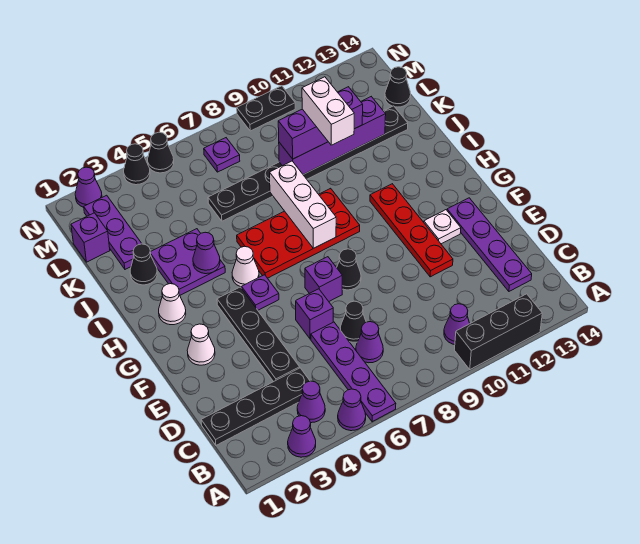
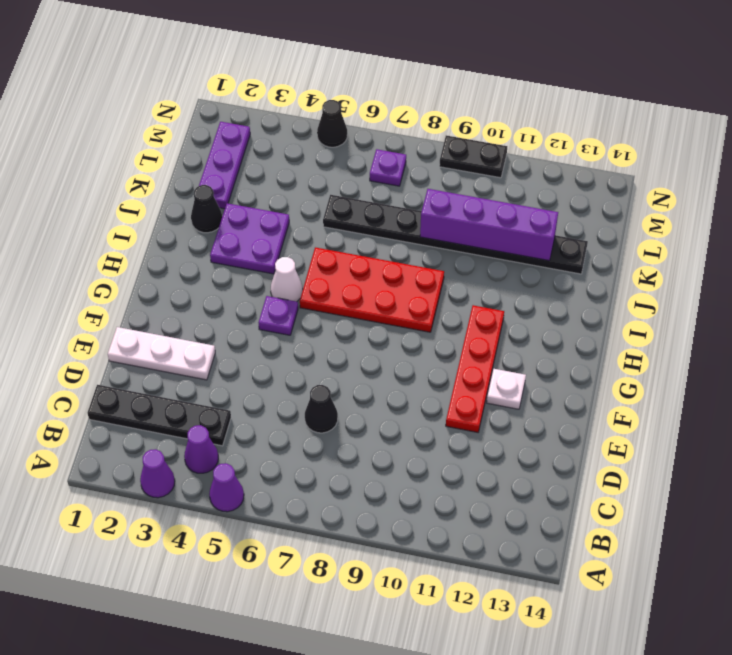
white plate E1:E3 level 1 -> none
none -> purple plate A6:D6 level 1
none -> black brick A10:A12 level 1
none -> purple cone B10 level 1
none -> purple cone C7 level 1

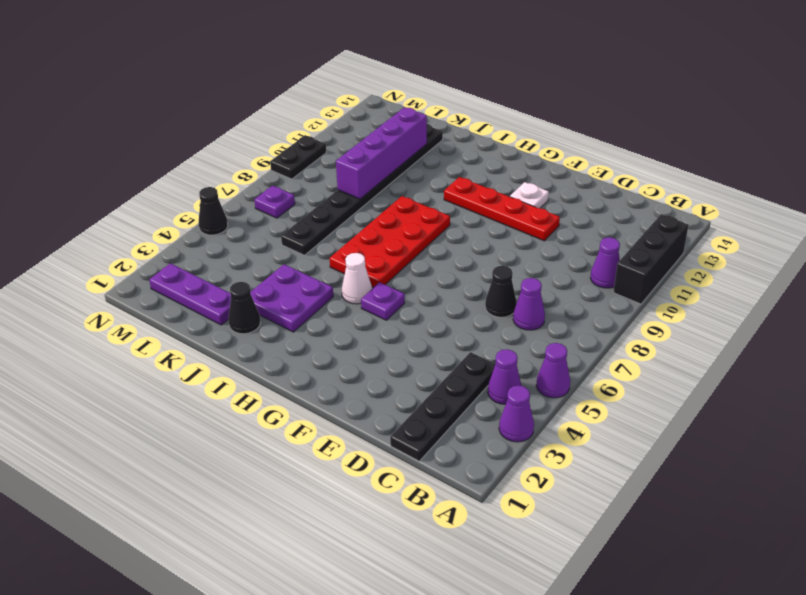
none -> purple plate A6:D6 level 1
none -> purple plate C13:F13 level 1
none -> black plate D4:G4 level 1
none -> purple brick E6 level 1

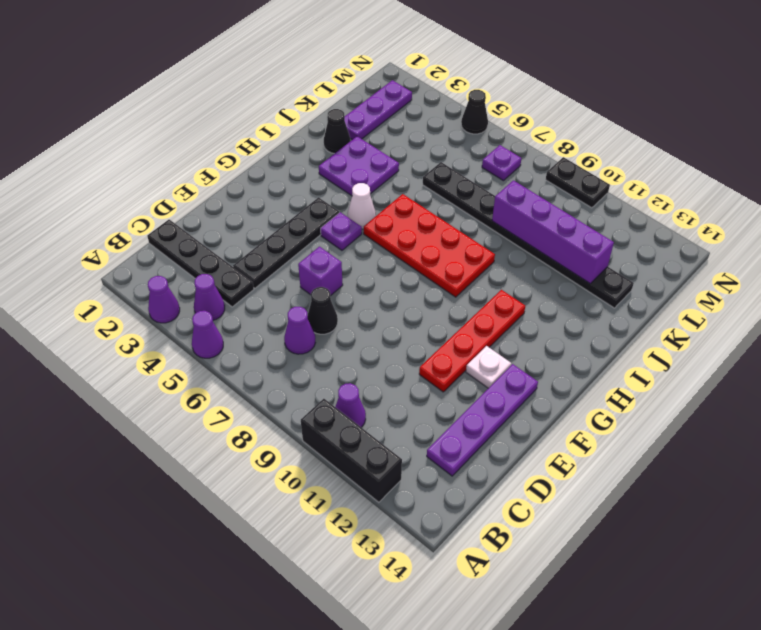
none -> purple plate A6:D6 level 1
none -> white cone F2 level 1
none -> purple brick F7 level 1
none -> black cone F8 level 1

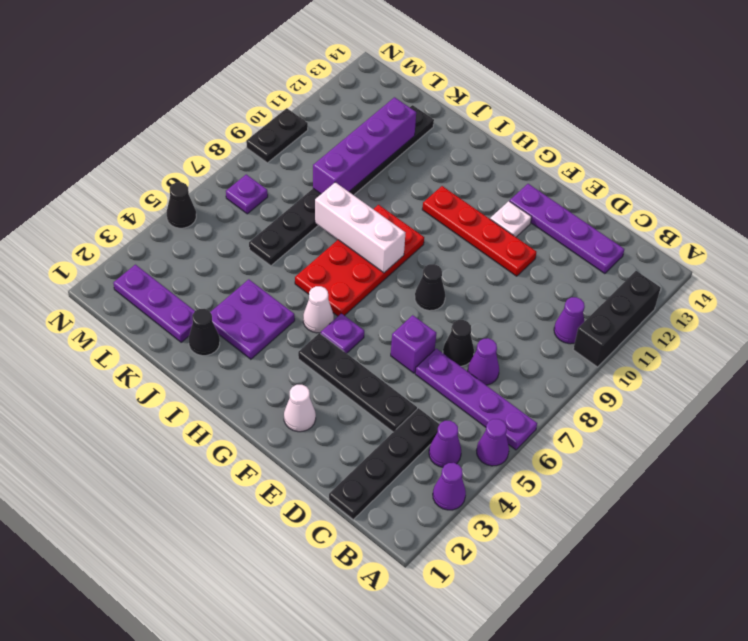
none -> purple brick F7 level 1
none -> white cone H2 level 1
none -> purple brick L1 level 1
none -> black cone L14 level 1

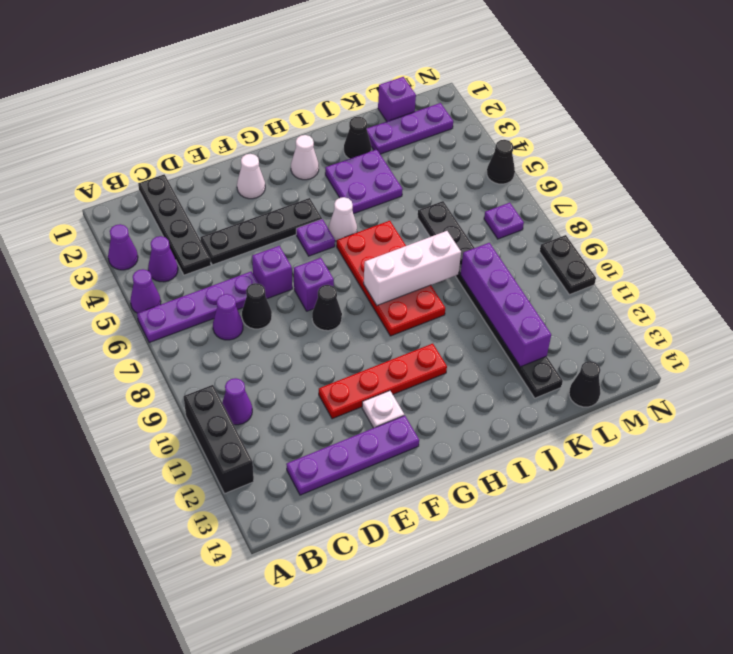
none -> purple cone N2 level 1
none -> black cone N4 level 1
none -> purple cone I4 level 2
none -> purple brick K9:K11 level 3

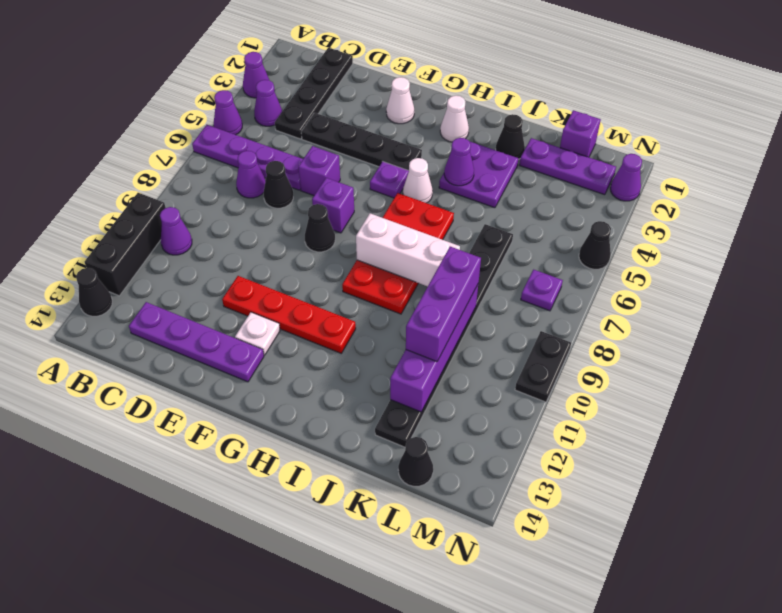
black cone A13 level 1 -> black cone N4 level 1
none -> white brick J10:K10 level 4

